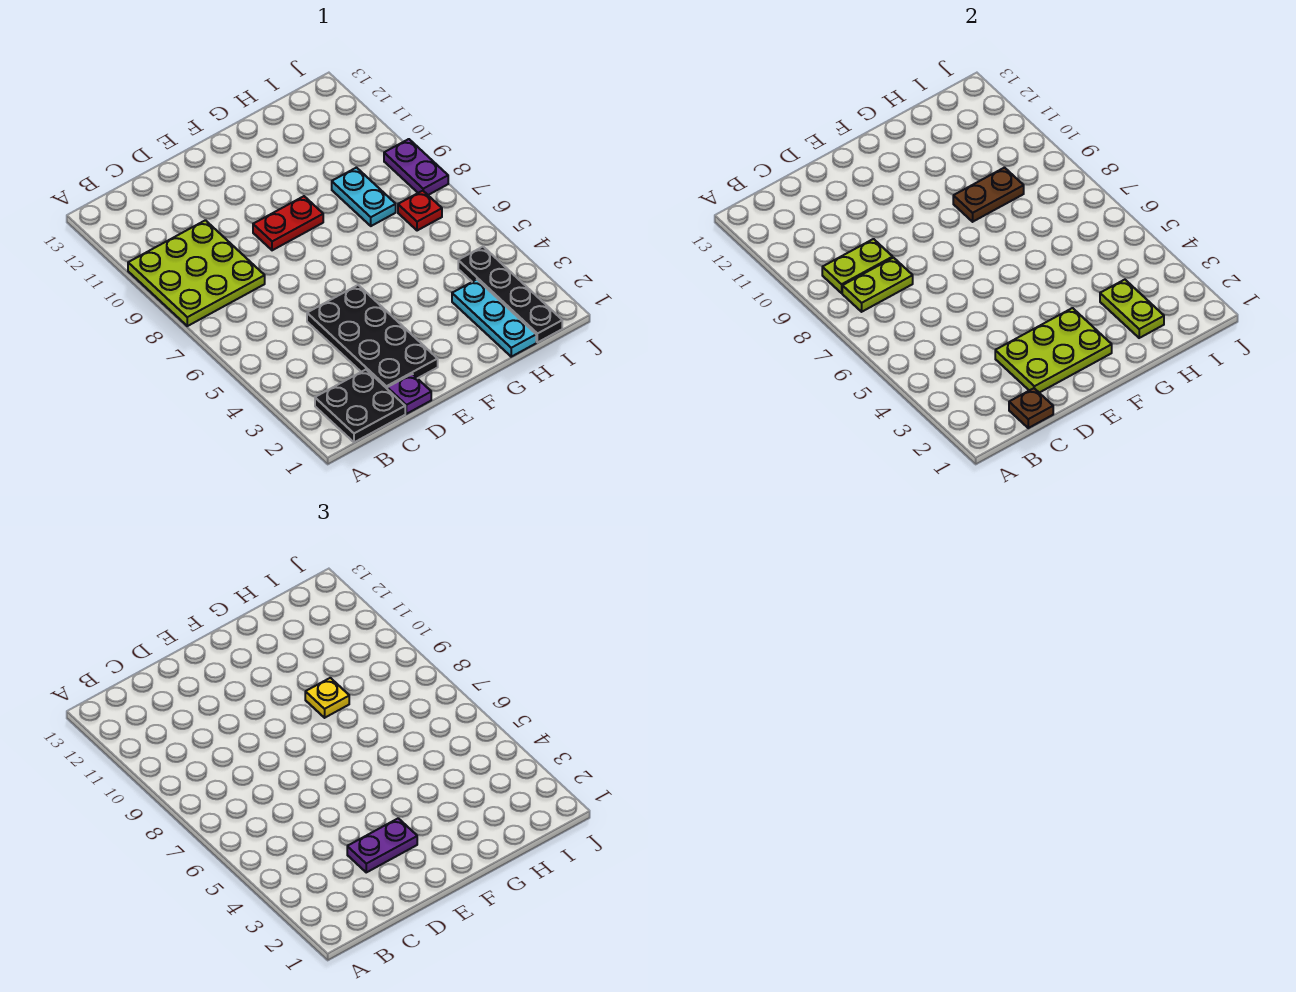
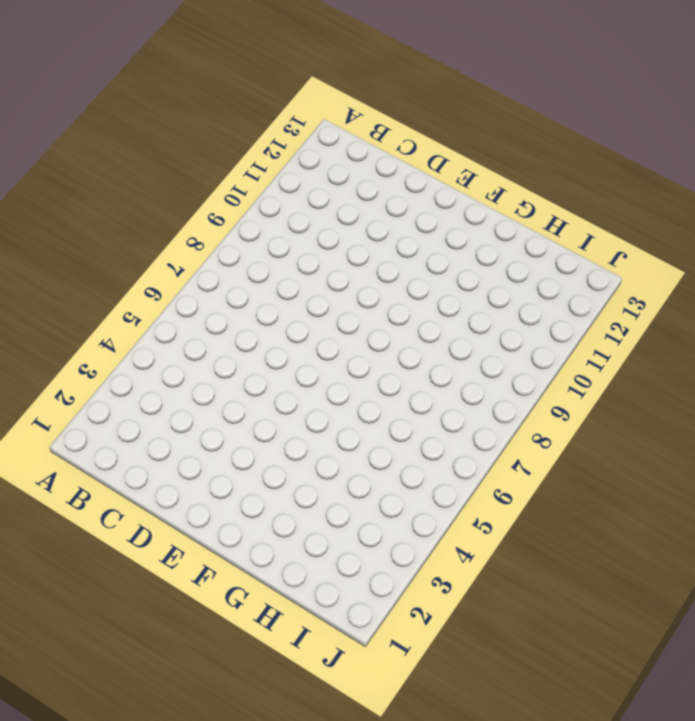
none -> lime plate A8:C10 level 1
none -> black plate B1:C2 level 1
none -> purple plate D1 level 1

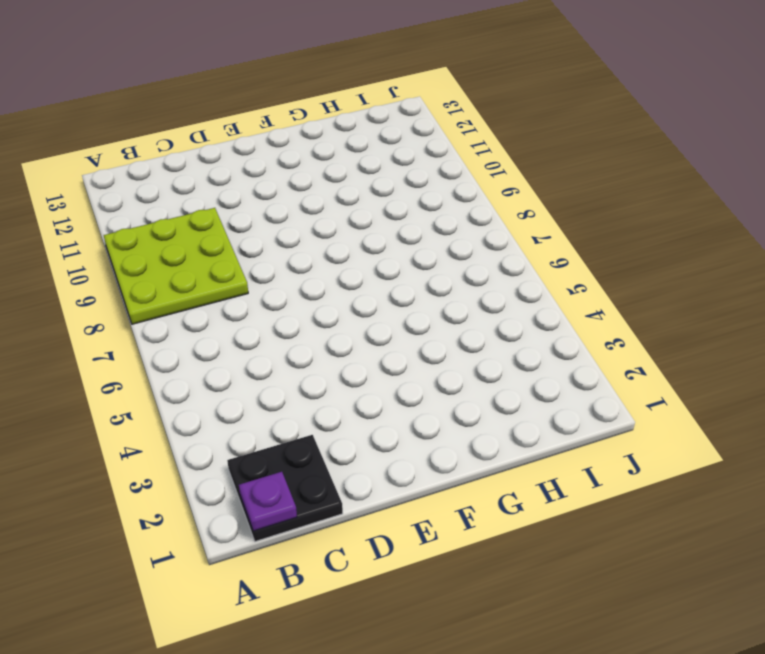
purple plate B1 level 2 -> purple plate D1 level 1
none -> black plate D2:E5 level 1
none -> red plate E9:F9 level 1
none -> cyan plate H1:H3 level 1

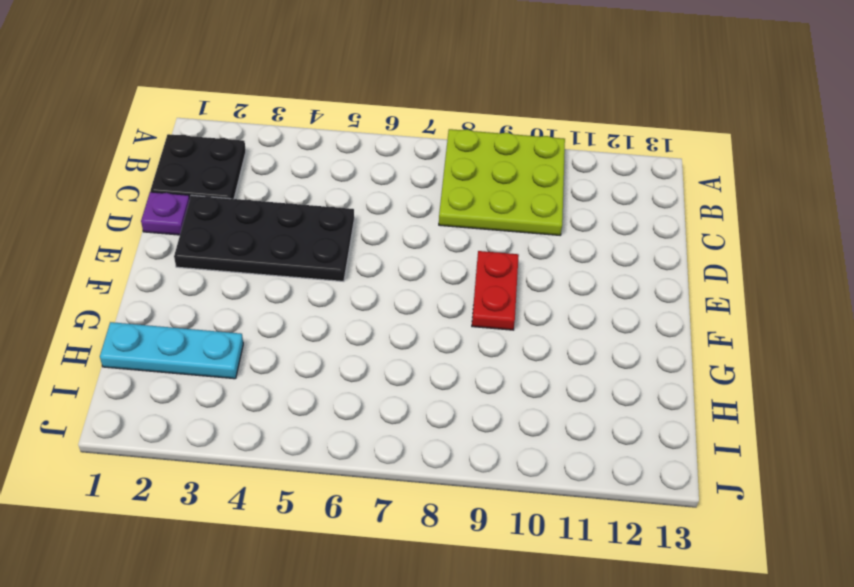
none -> cyan plate H8:H9 level 1
none -> black plate I1:I4 level 1
none -> red plate I7 level 1

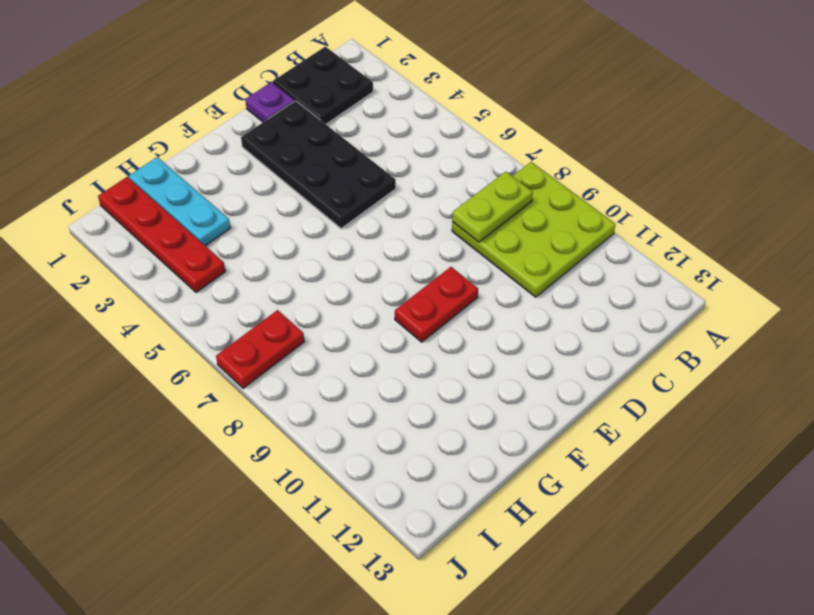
red plate I1:I4 level 1 -> black plate I1:I4 level 1
red plate I7:J7 level 1 -> red plate I7 level 1
none -> cyan plate H8:H9 level 1
none -> purple plate J8:J9 level 1
none -> lime plate B9:C9 level 2

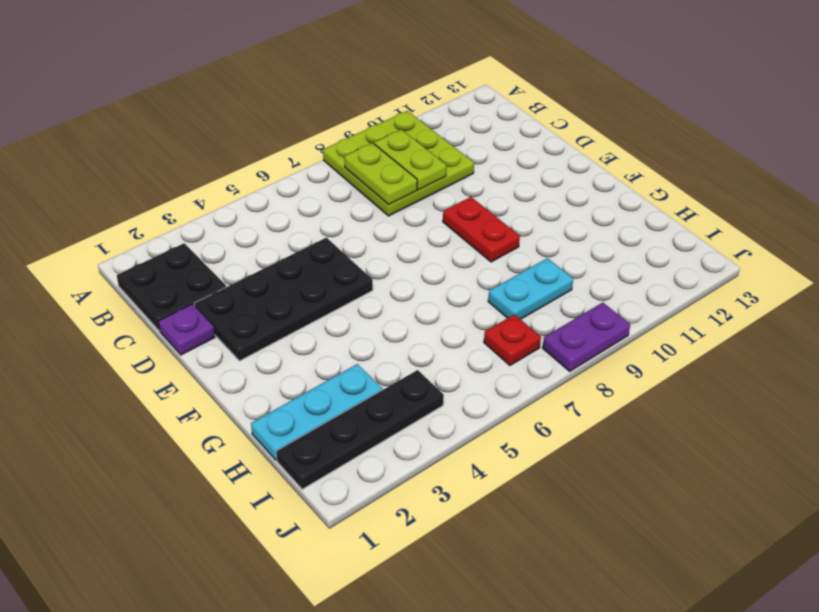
none -> brown plate C1 level 2
none -> lime plate D2:F3 level 2
none -> brown plate G9:H9 level 2

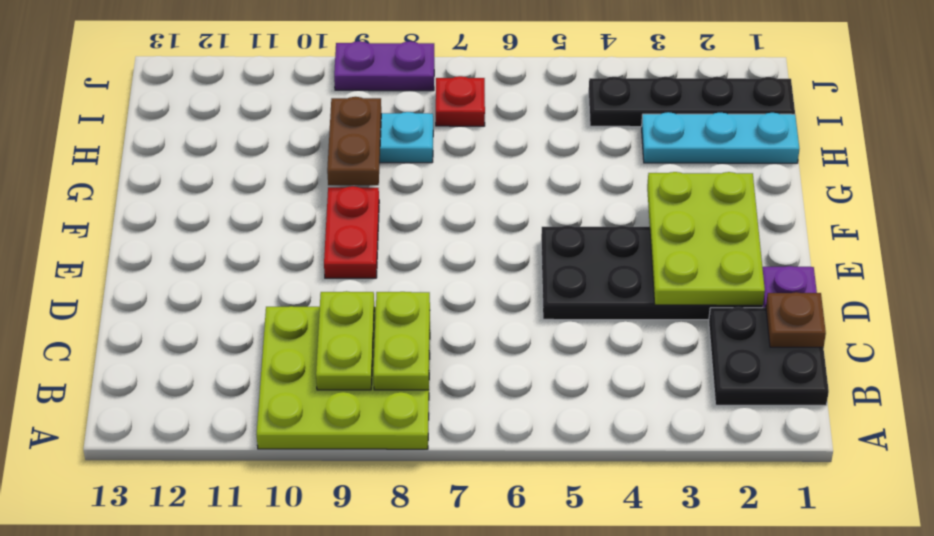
none -> lime plate H2:H3 level 2
none -> purple plate D3:E3 level 3
none -> yellow plate G9 level 3

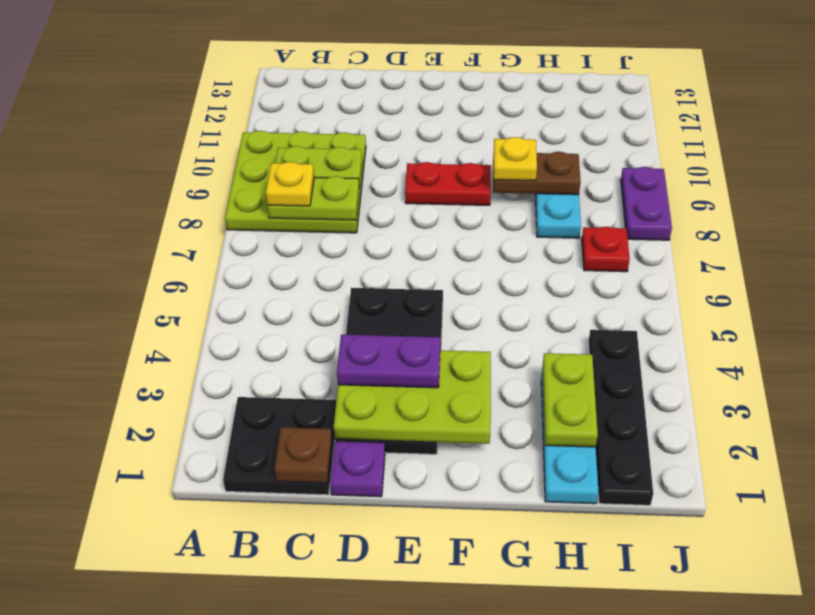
yellow plate B8 level 3 -> none

